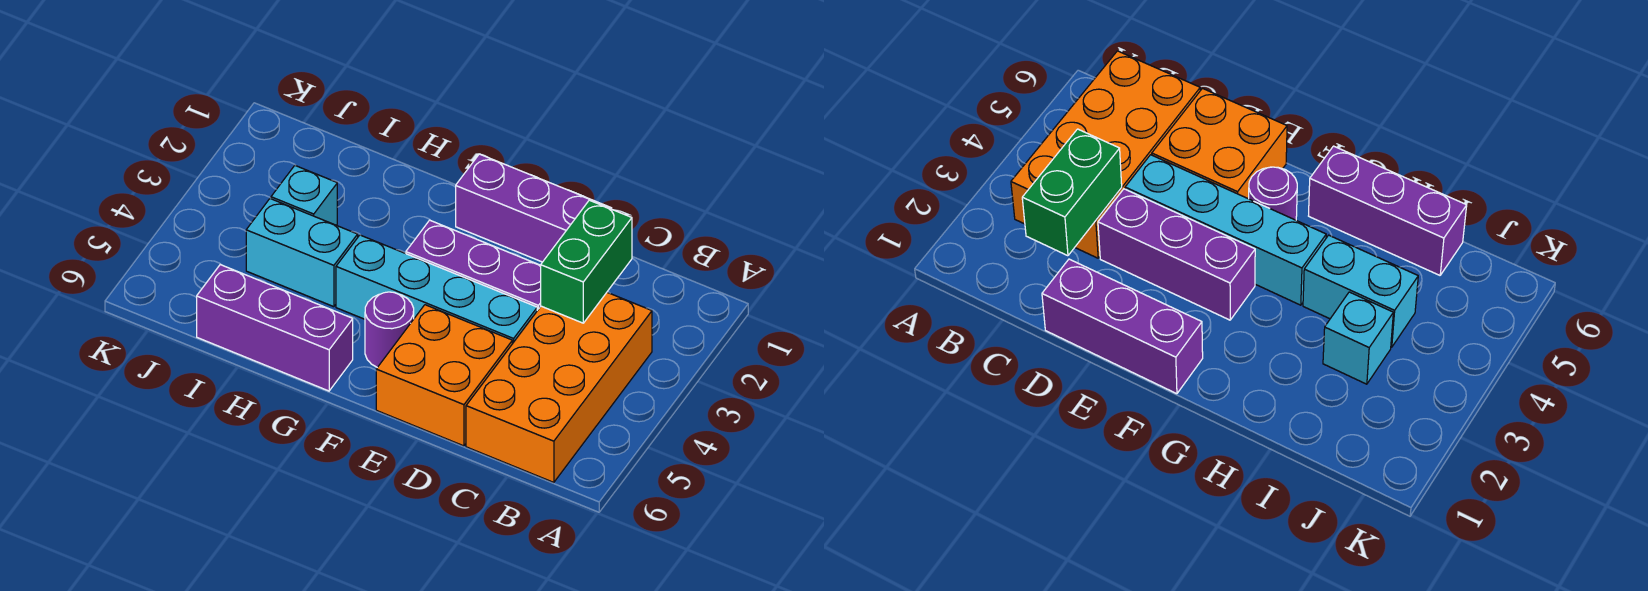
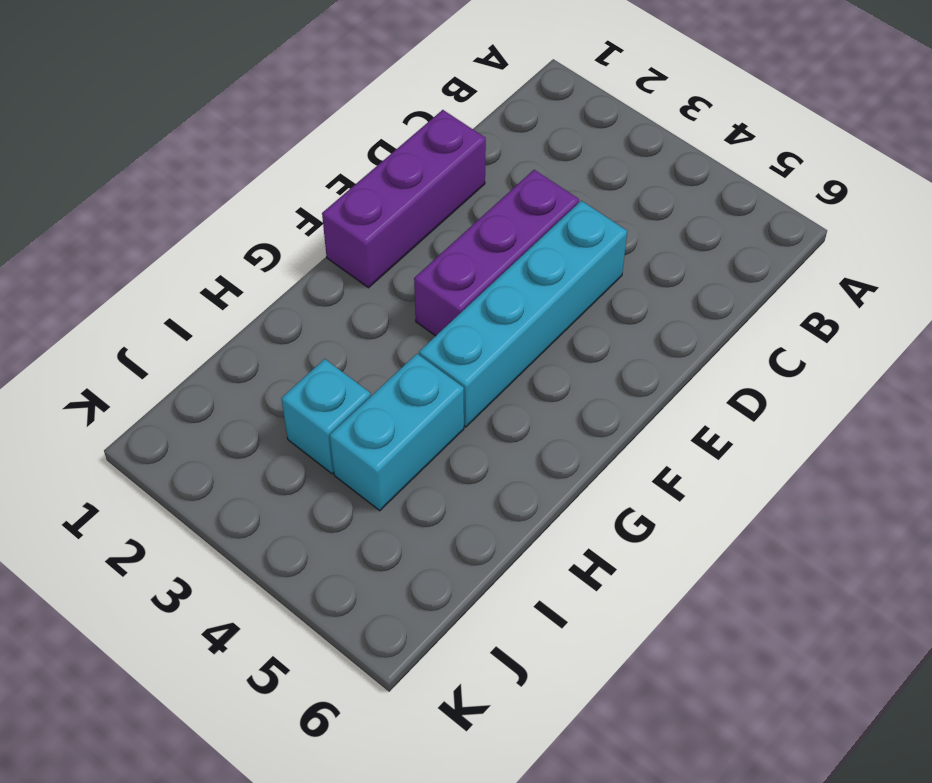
none -> orange brick B3:C6 level 1
none -> orange brick D5:E6 level 1

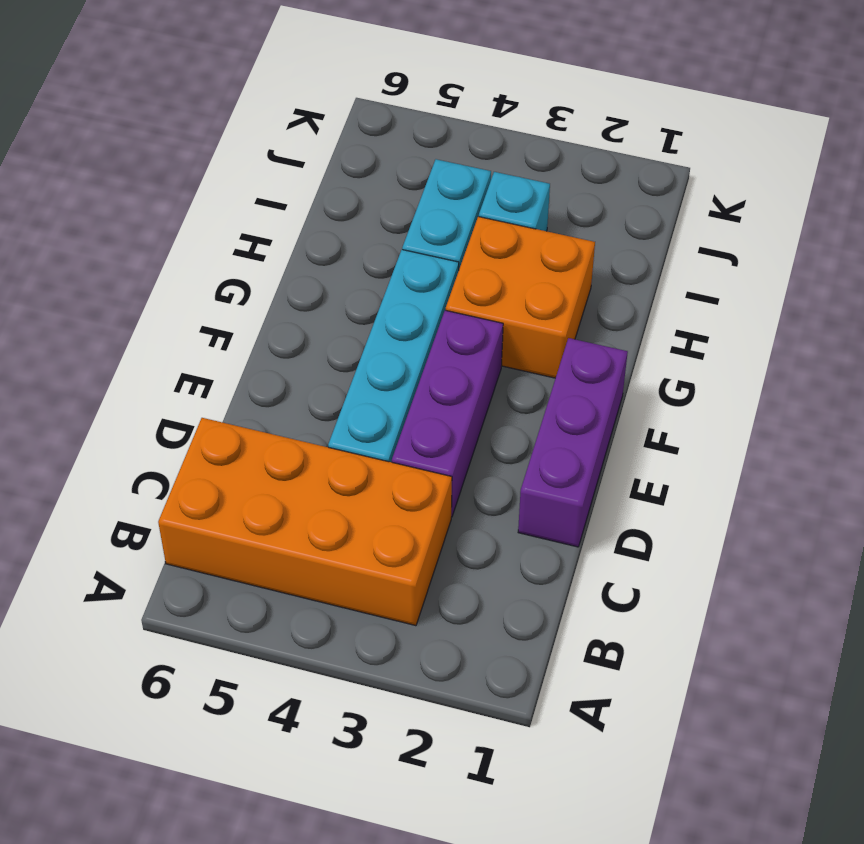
orange brick G2:H3 level 1 -> orange brick D5:E6 level 1
none -> purple round brick F5 level 1
none -> purple brick G6:I6 level 1

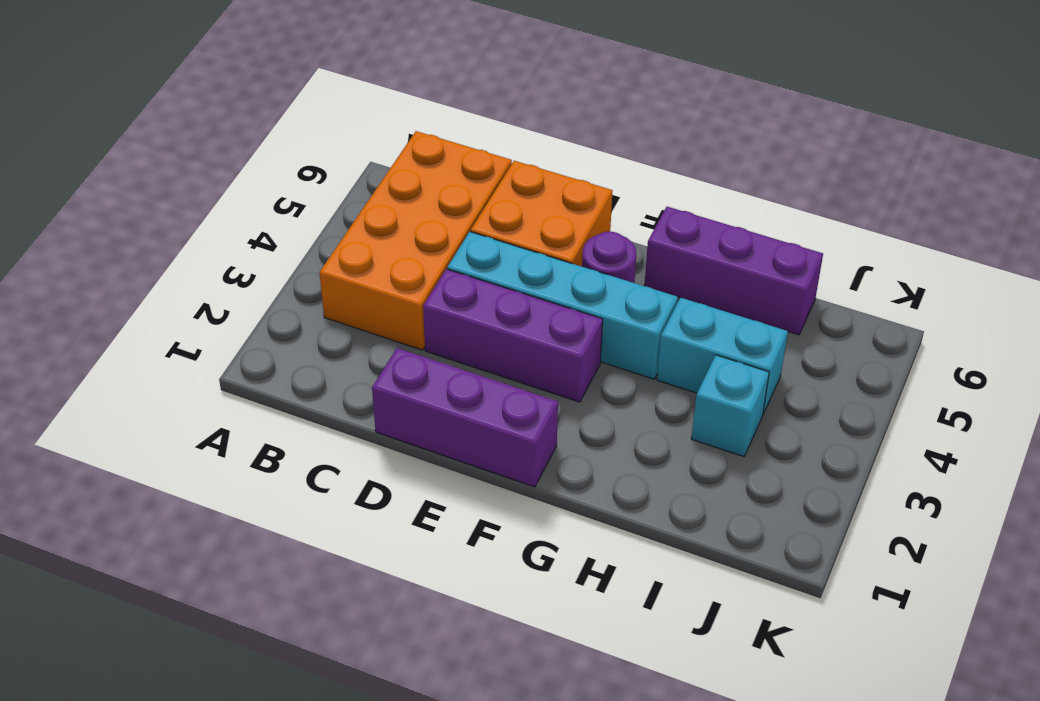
none -> green brick C2:C3 level 2

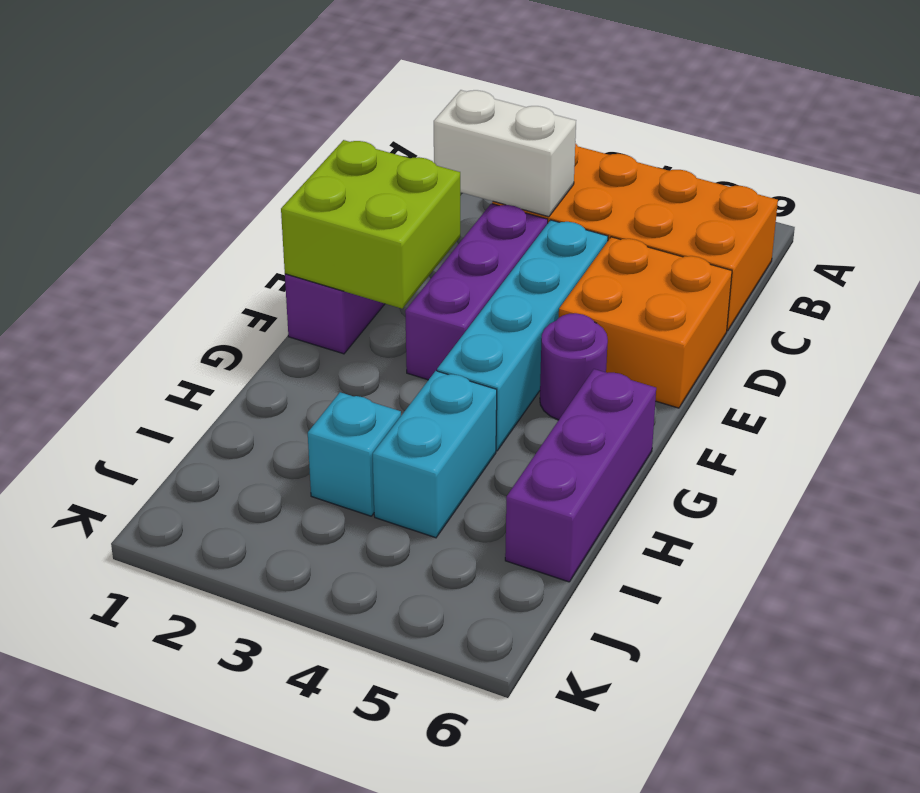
white brick C2:C3 level 2 -> green brick C2:C3 level 2
lime brick E1:F2 level 2 -> none

